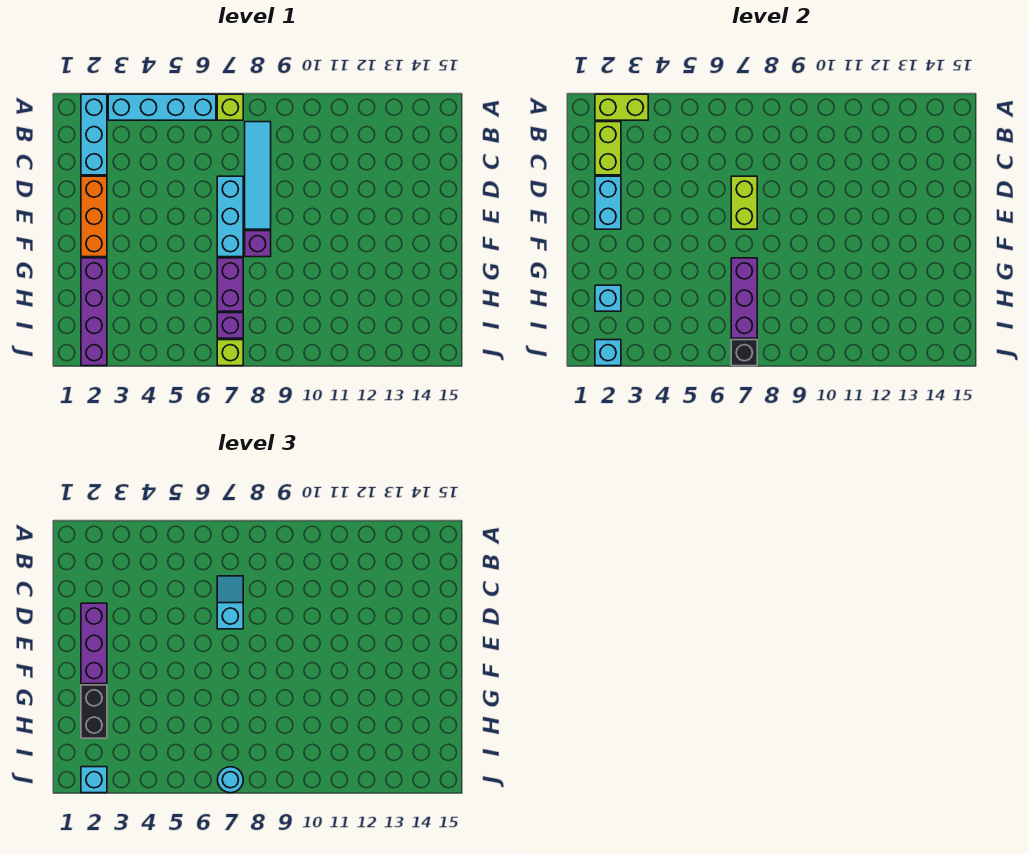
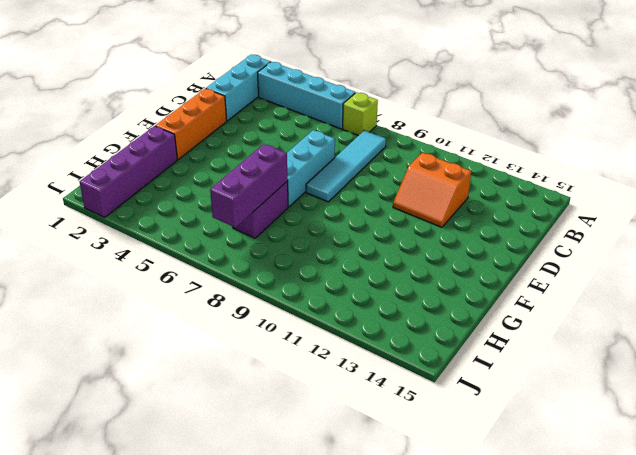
orange slope C11:D12 level 1 top C -> none
none -> purple brick F8 level 1
none -> purple brick I7 level 1
none -> lime brick J7 level 1

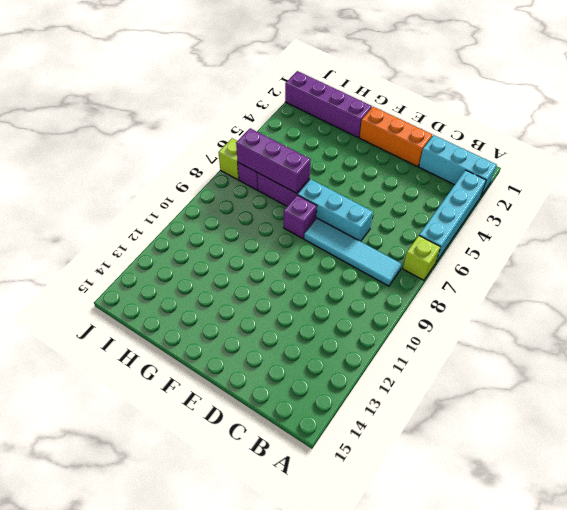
none -> lime brick A2:A3 level 2
none -> lime brick B2:C2 level 2
none -> cyan brick D2:E2 level 2

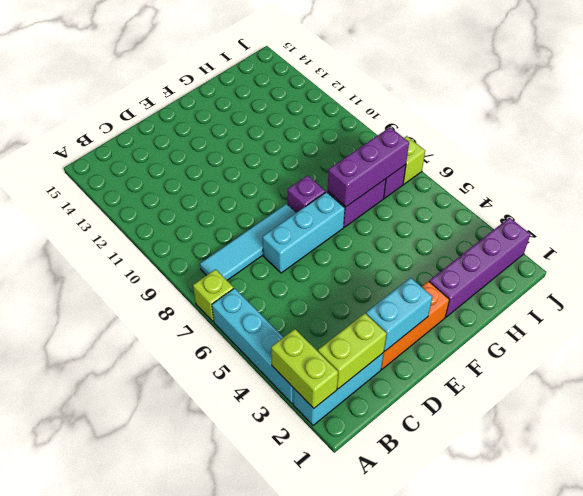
none -> lime brick D7:E7 level 2
none -> cyan brick H2 level 2
none -> cyan brick J2 level 2

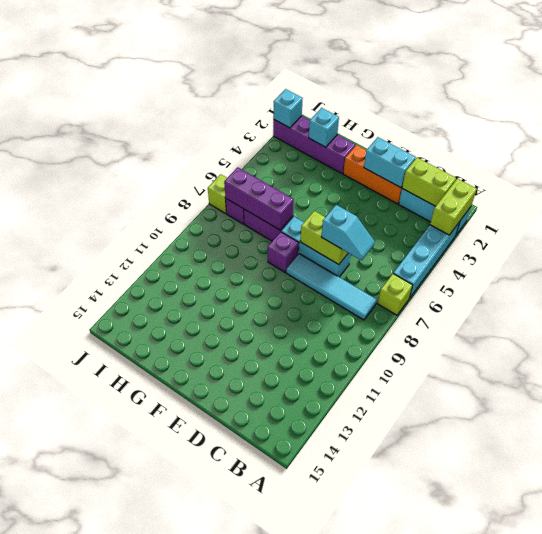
none -> black brick J7 level 2
none -> purple brick D2:F2 level 3
none -> black brick G2:H2 level 3

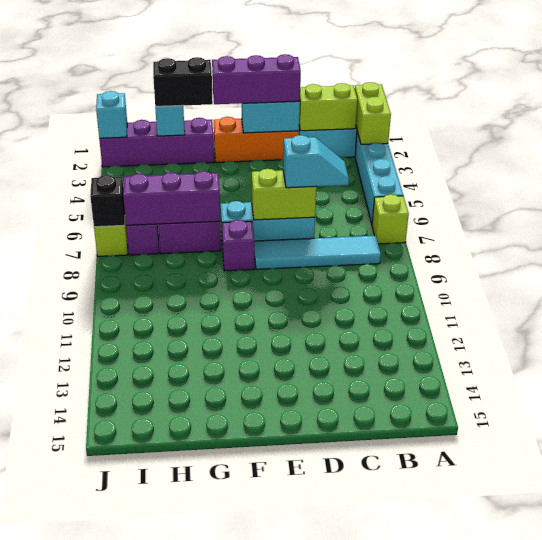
none -> cyan brick J2 level 3
none -> cyan round brick J7 level 3

